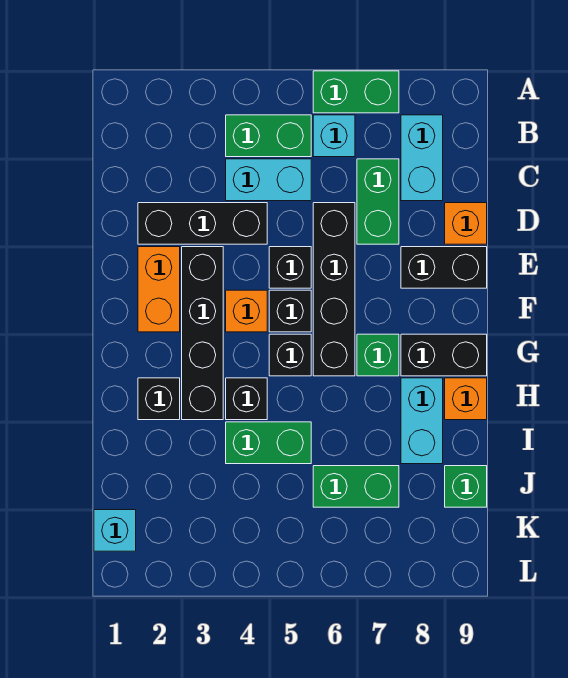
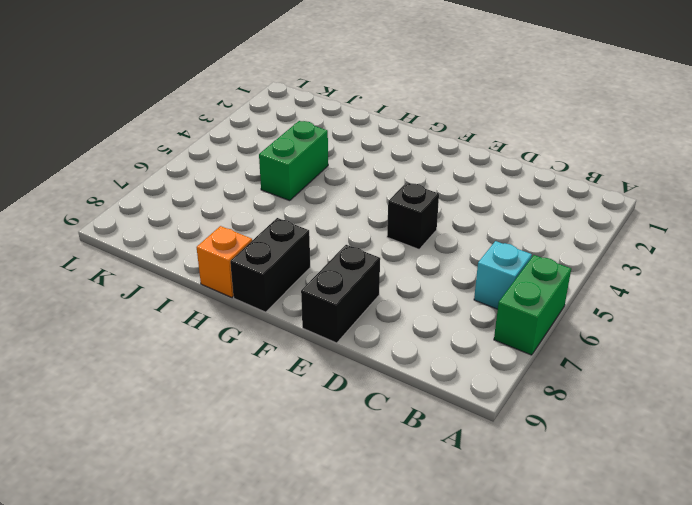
none -> green brick B4:B5 level 1
none -> cyan brick B8:C8 level 1
none -> cyan brick C4:C5 level 1

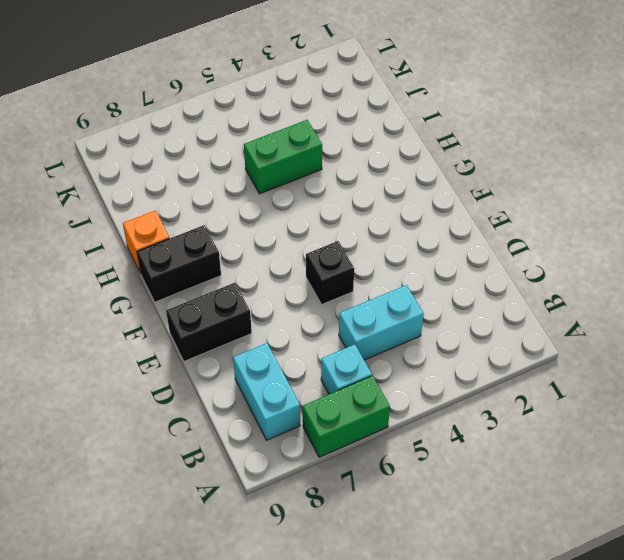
none -> green brick B4:B5 level 1
none -> green brick C7:D7 level 1
none -> black brick D2:D4 level 1

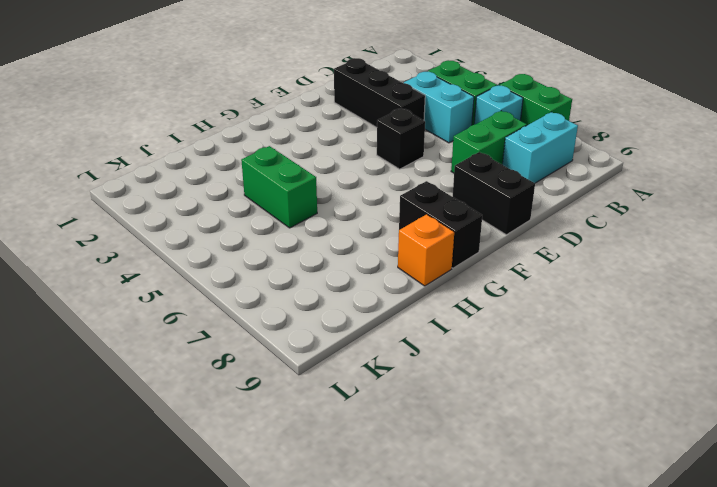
none -> black brick D6:G6 level 1
none -> orange brick D9 level 1
none -> orange brick E2:F2 level 1

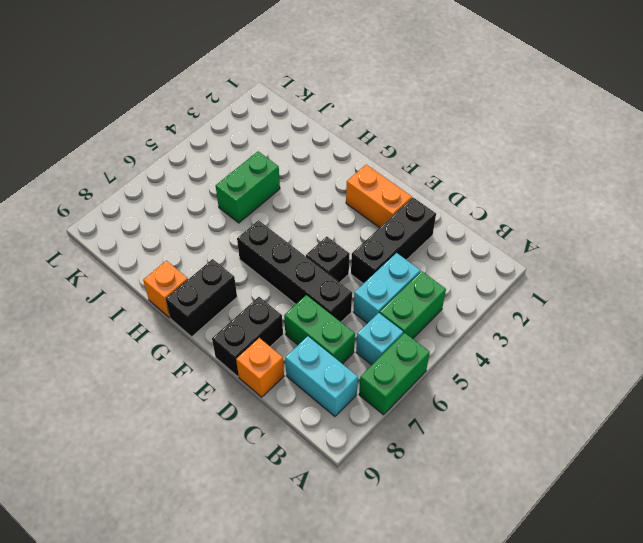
none -> black brick E3:H3 level 1
none -> orange brick F4 level 1
none -> black brick F5 level 1

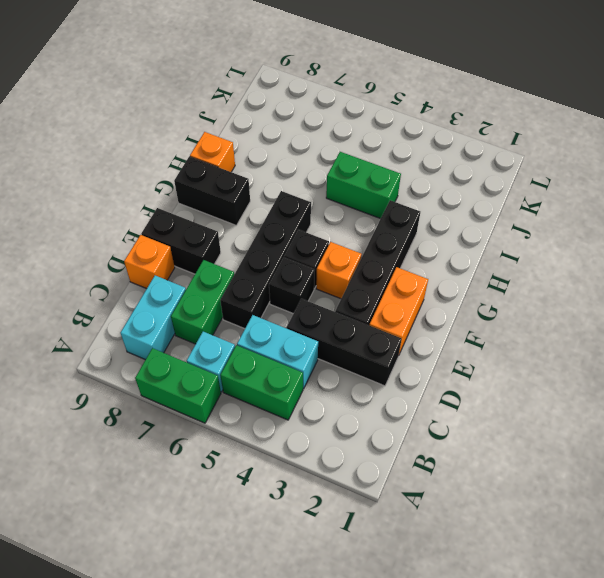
none -> black brick G5 level 1
none -> green brick G7 level 1
none -> black brick H2 level 1

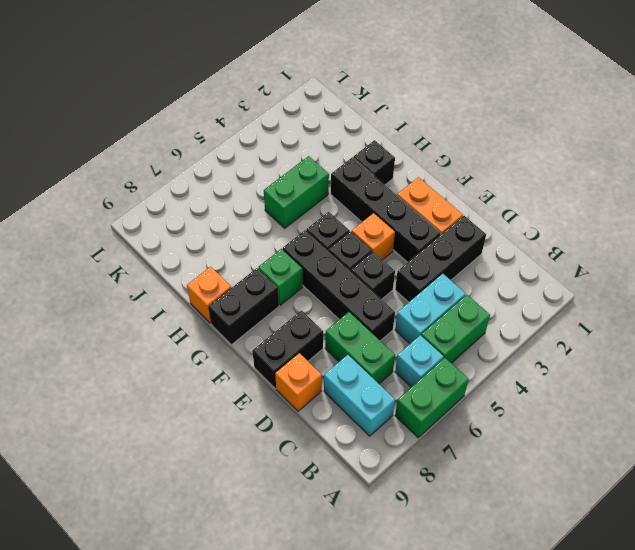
none -> black brick H4 level 1
none -> cyan brick H8:I8 level 1
none -> green brick J6:J7 level 1

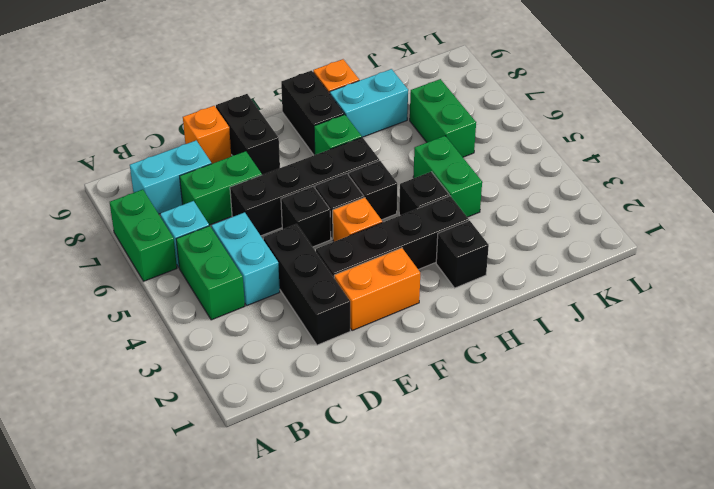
none -> green brick J9 level 1
none -> cyan brick K1 level 1

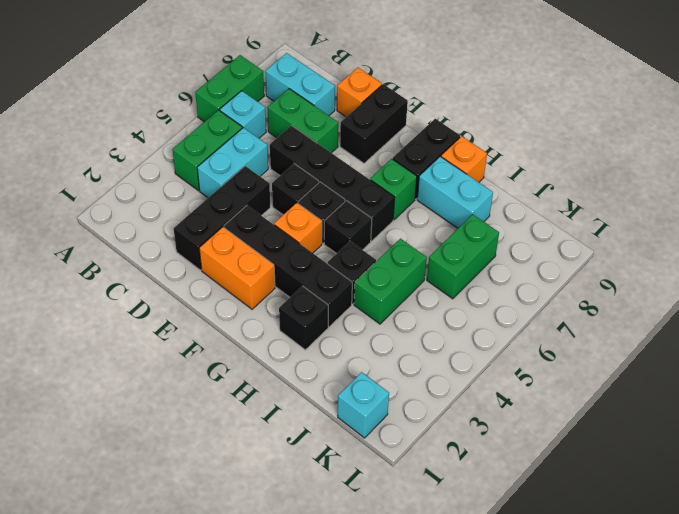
none -> green brick J9 level 1

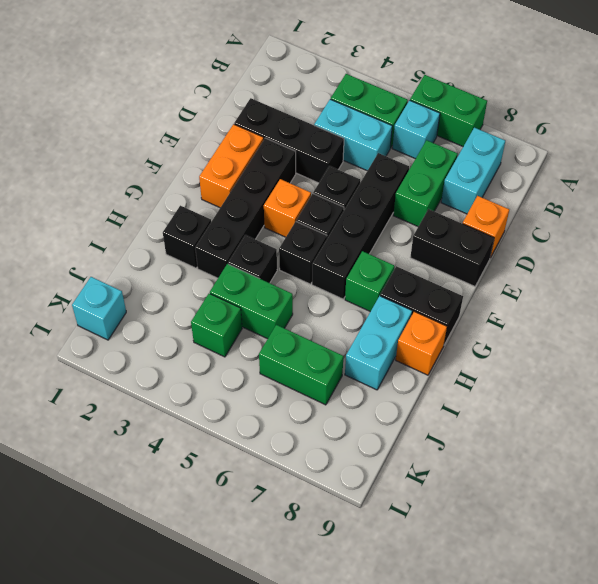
green brick J4 level 1 -> green brick J9 level 1

